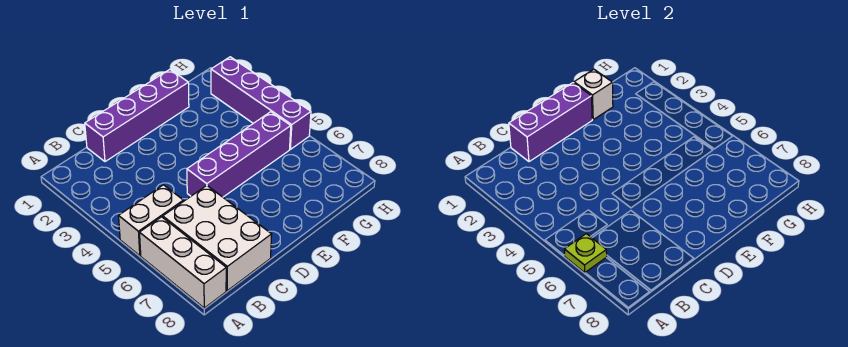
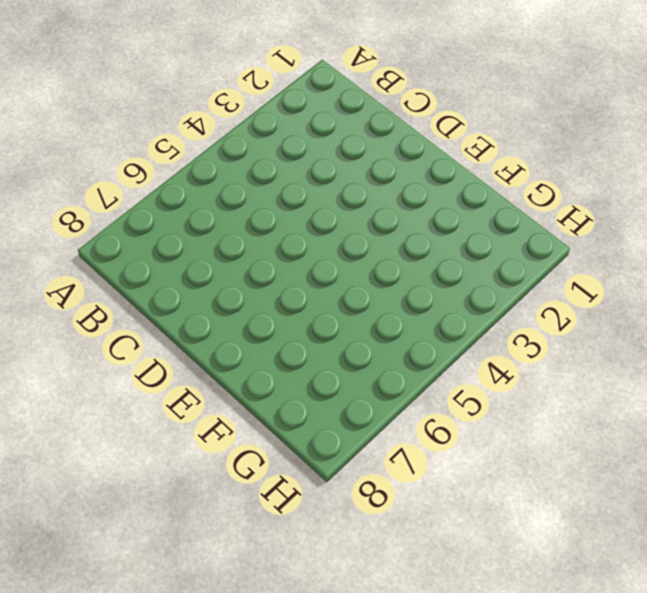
none -> white brick A5:B5 level 1
none -> white brick A6:A8 level 1

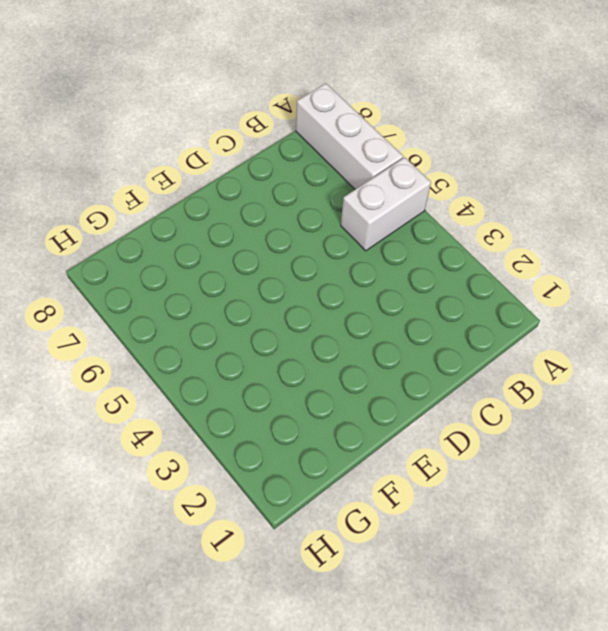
none -> white brick B6:C8 level 1
none -> purple brick C1:F1 level 1

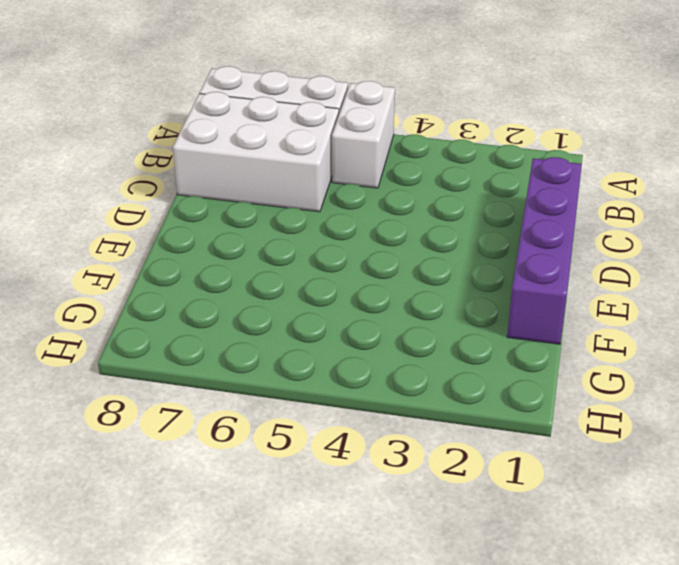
none -> purple brick D5:G5 level 1
none -> purple brick H2:H5 level 1

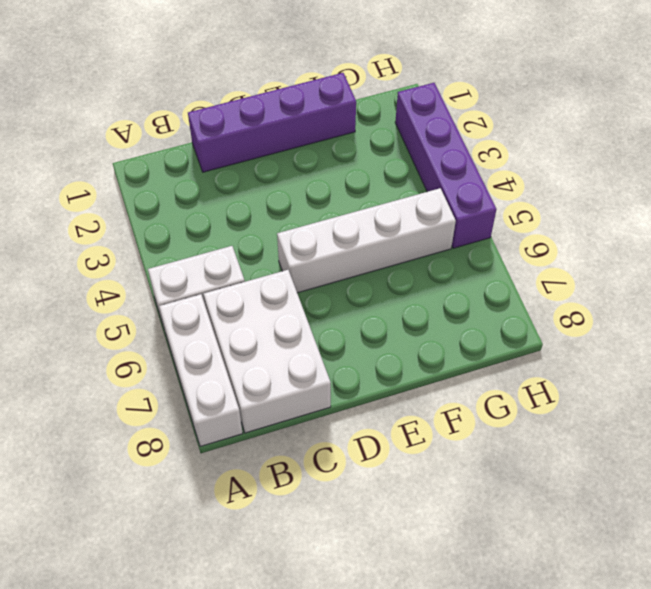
white brick D5:G5 level 1 -> purple brick D5:G5 level 1
none -> lime plate A6 level 2
none -> purple brick C1:E1 level 2

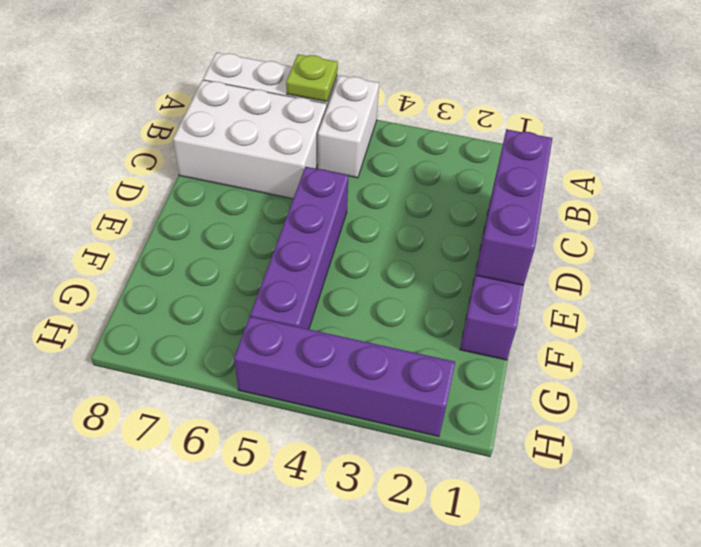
none -> white brick F1 level 2

